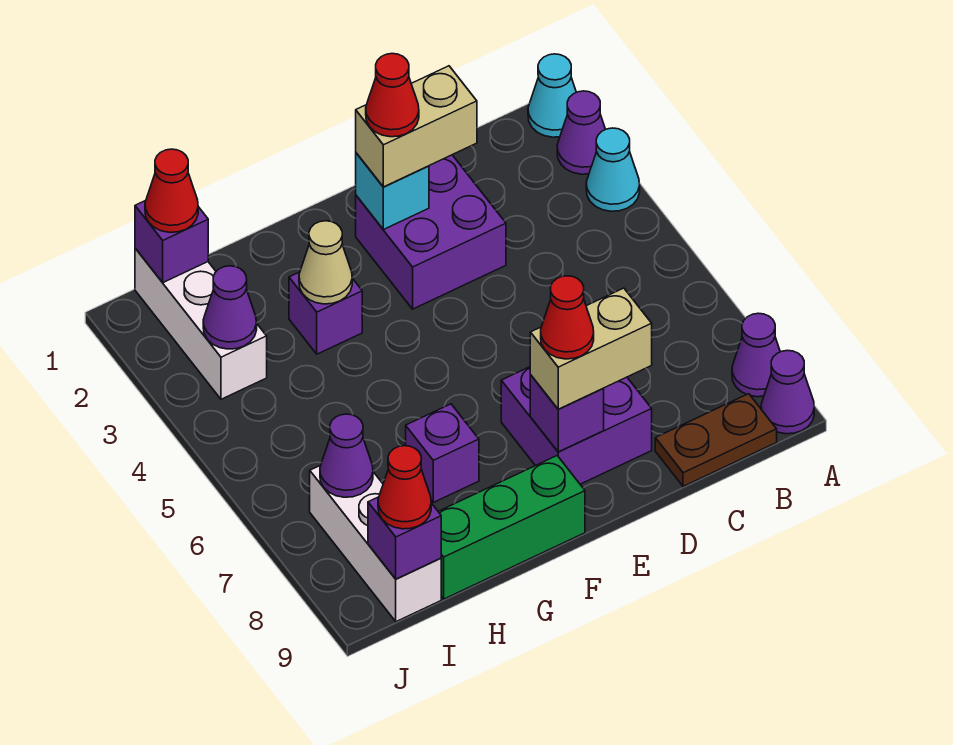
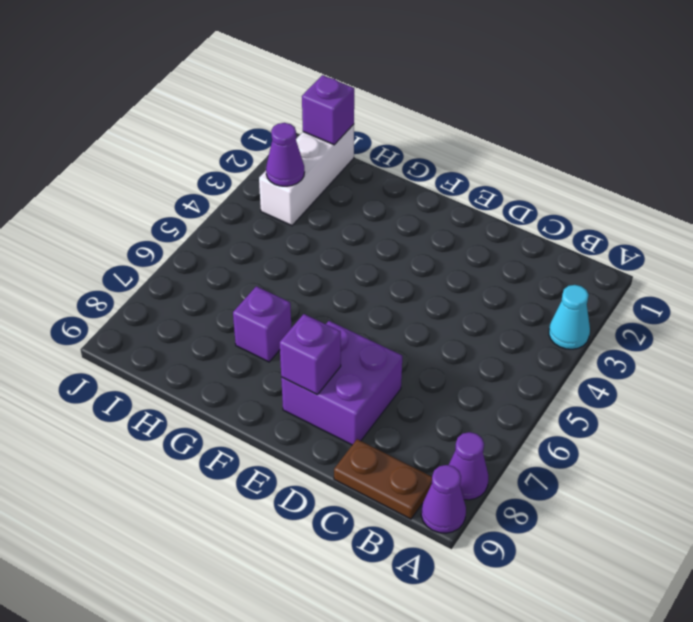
none -> cyan cone A1 level 1
none -> purple cone A2 level 1
none -> purple brick D2:E3 level 1

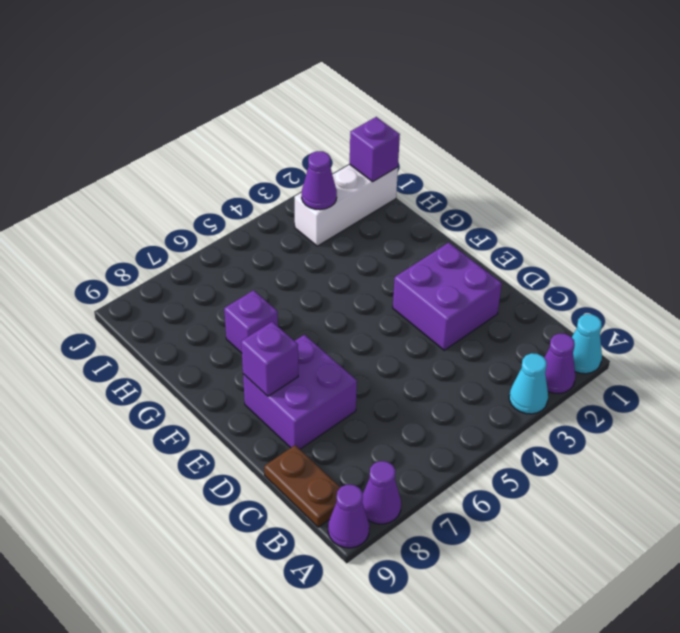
none -> green brick F9:H9 level 1
none -> purple brick G3 level 1
none -> white brick I7:I9 level 1

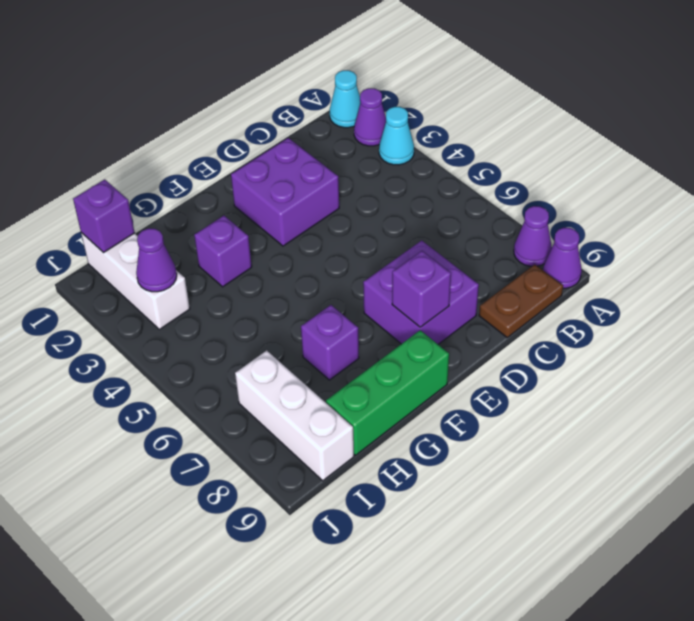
none -> cyan brick E2 level 2
none -> tan cone G3 level 2
none -> purple cone I7 level 2

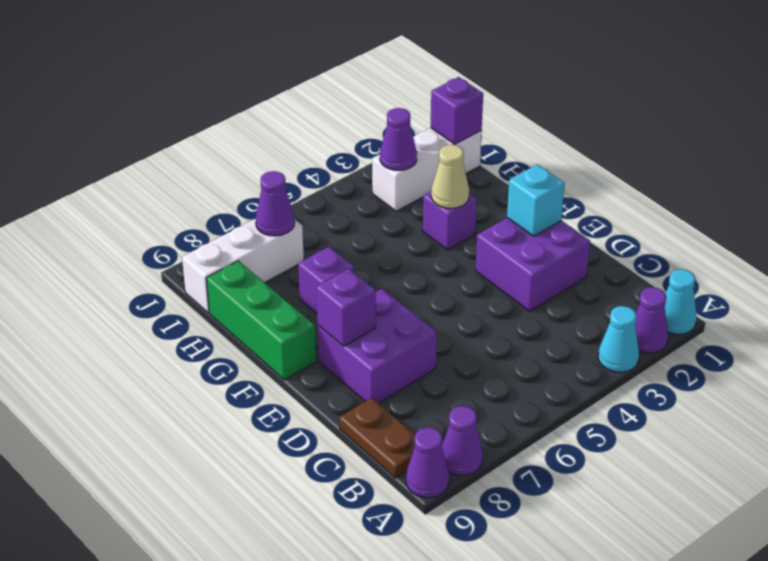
none -> purple brick I9 level 2
none -> tan brick D2:E2 level 3
none -> tan brick D8:E8 level 3

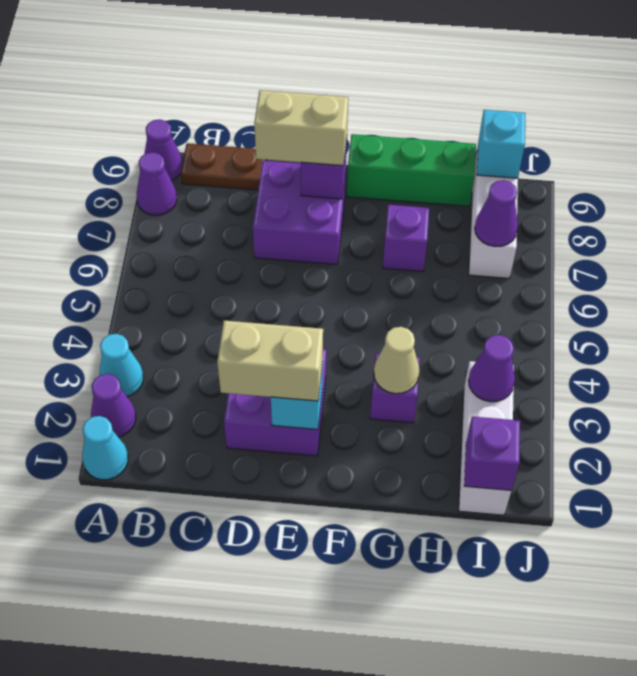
cyan brick I9 level 2 -> purple brick I9 level 2
none -> red cone I1 level 3
none -> red cone I9 level 3
none -> red cone E2 level 4

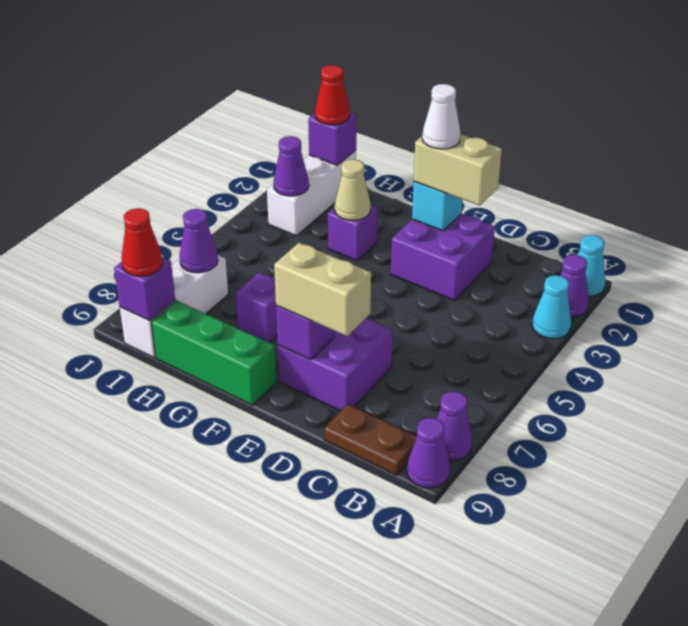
white cone E2 level 4 -> red cone E2 level 4
none -> red cone E8 level 4

